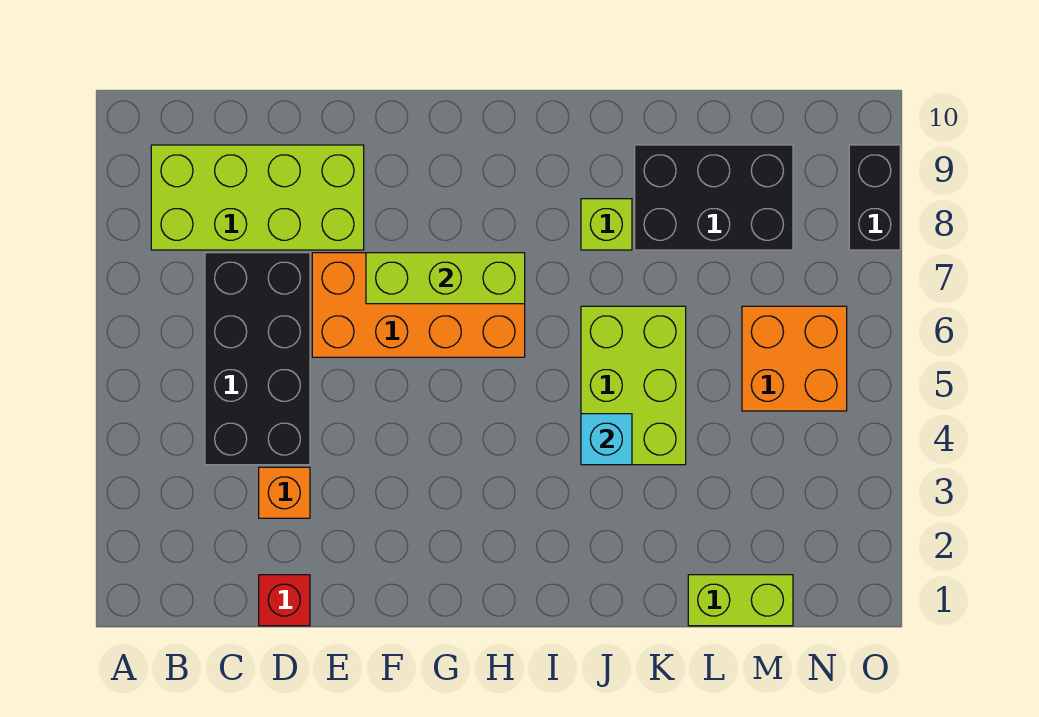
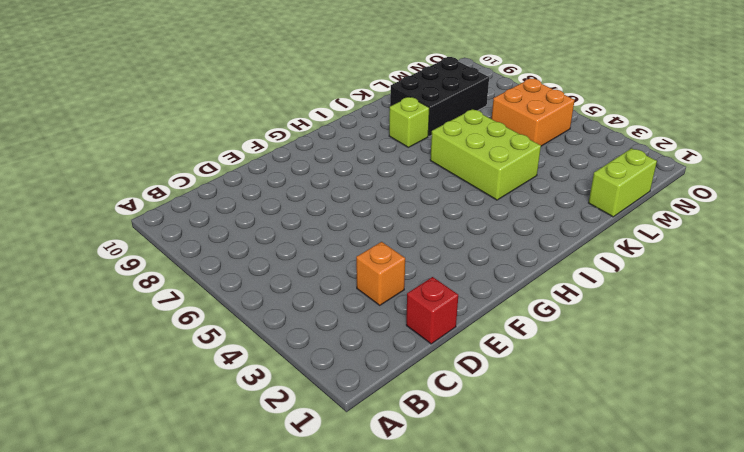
none -> lime brick B8:E9 level 1
none -> black brick C4:D7 level 1
none -> orange brick E6:H7 level 1

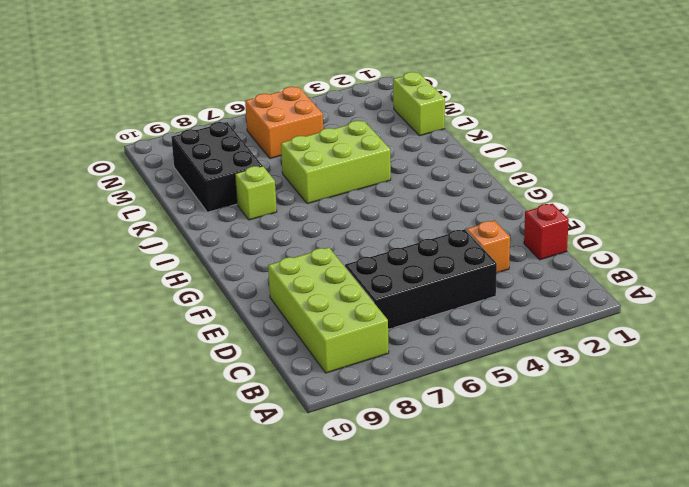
none -> orange brick E6:H7 level 1
none -> black brick O8:O9 level 1
none -> lime brick F7:H7 level 2

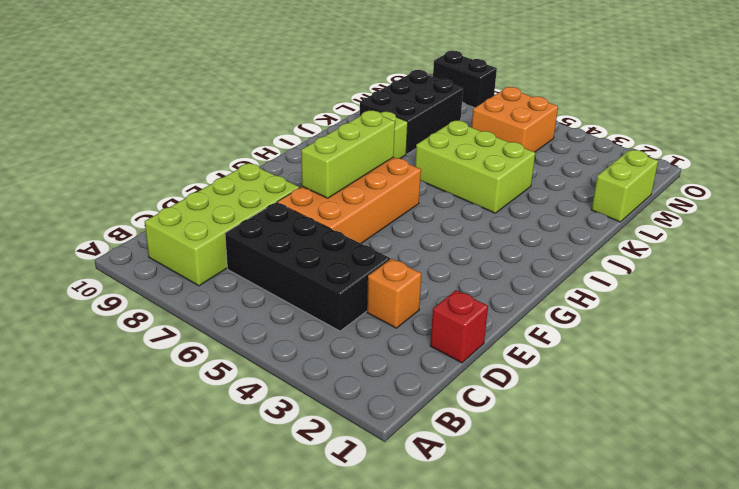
none -> cyan brick J4 level 2

